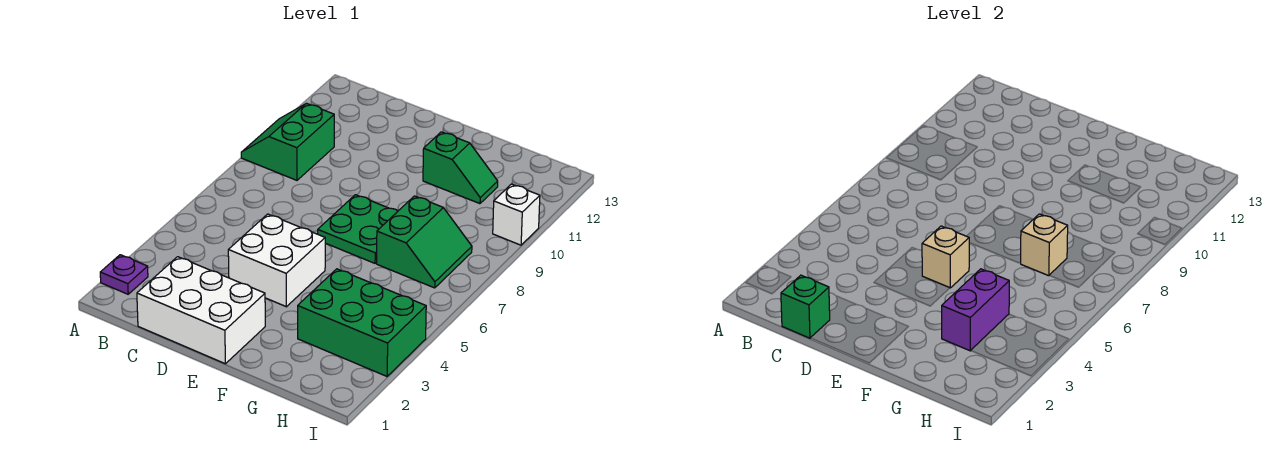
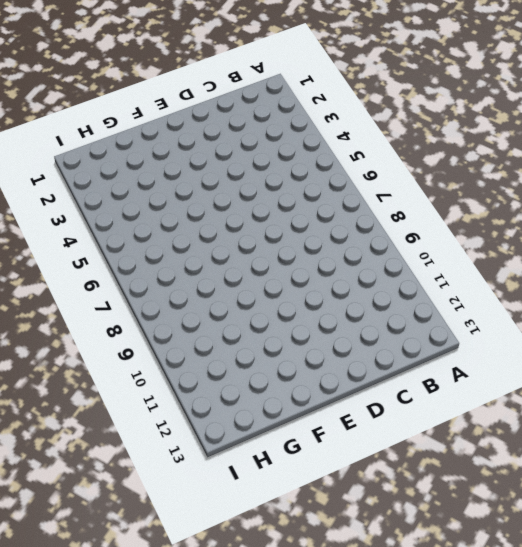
none -> purple plate A2 level 1
none -> green slope A9:B10 level 1 top B
none -> white brick C1:E2 level 1

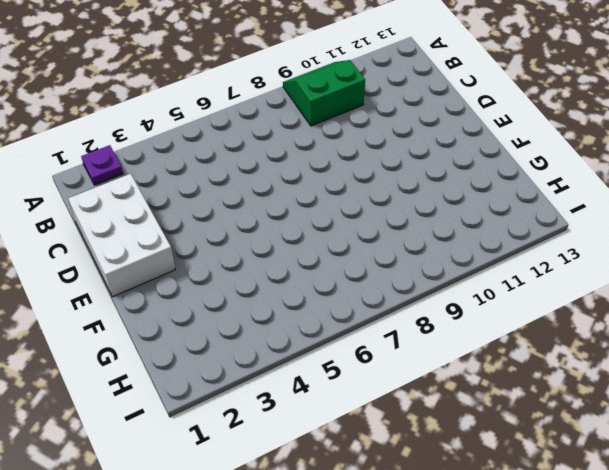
none -> white brick D4:E5 level 1
none -> green plate E7:F8 level 1
none -> green slope F11:G11 level 1 top F

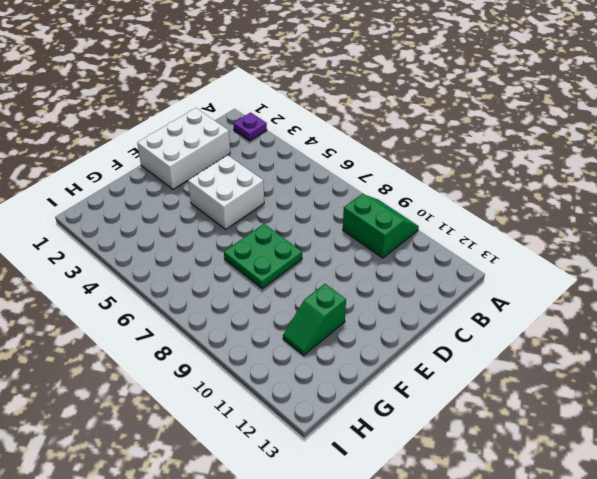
none -> green brick G3:I4 level 1
none -> green slope G7:H8 level 1 top G
none -> white brick I10 level 1

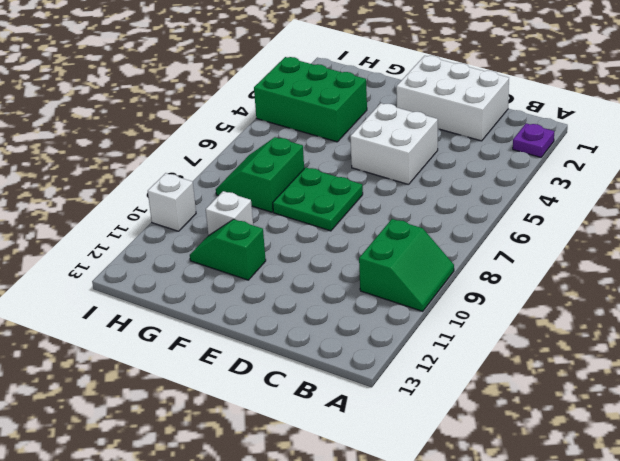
white brick G10 level 1 -> none
none -> green brick C1 level 2
none -> tan brick E5 level 2
none -> purple brick G3:G4 level 2

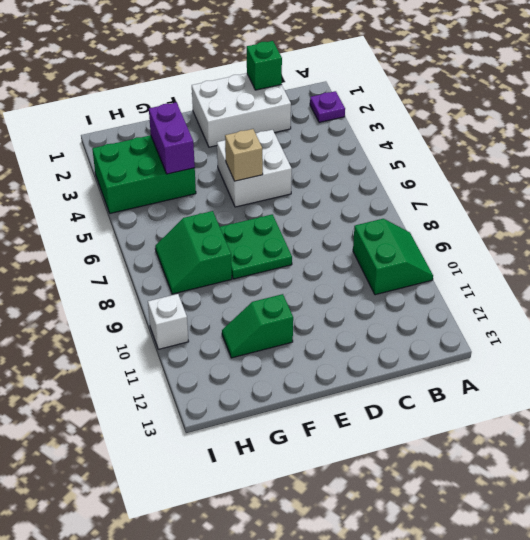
none -> tan brick G7 level 2

